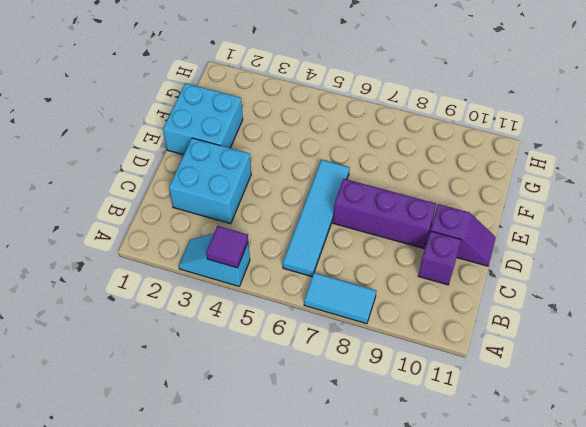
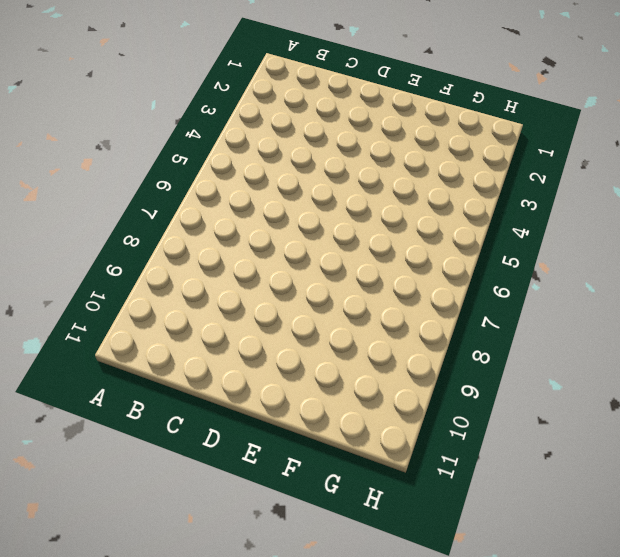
none -> cyan slope A3:A4 level 1 top 4
none -> cyan tile A7:A8 level 1

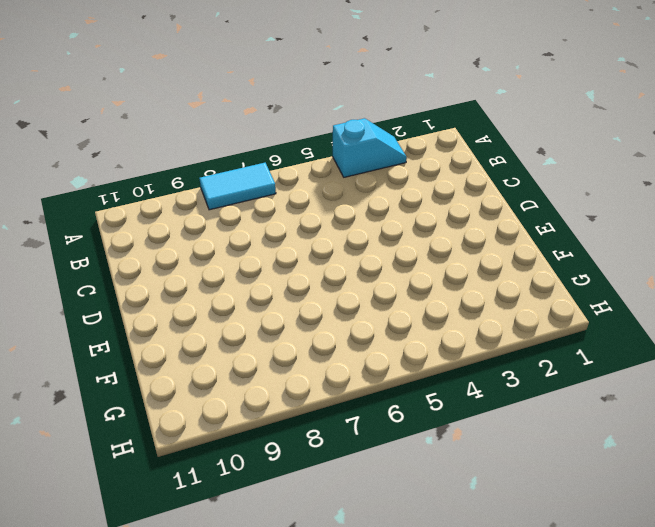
none -> cyan tile B6:E6 level 1
none -> cyan brick C2:D3 level 1

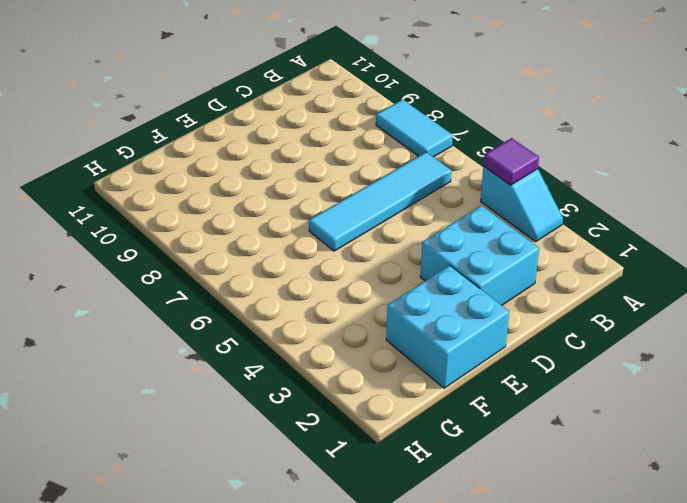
none -> purple brick C10 level 1
none -> purple brick D7:D9 level 1

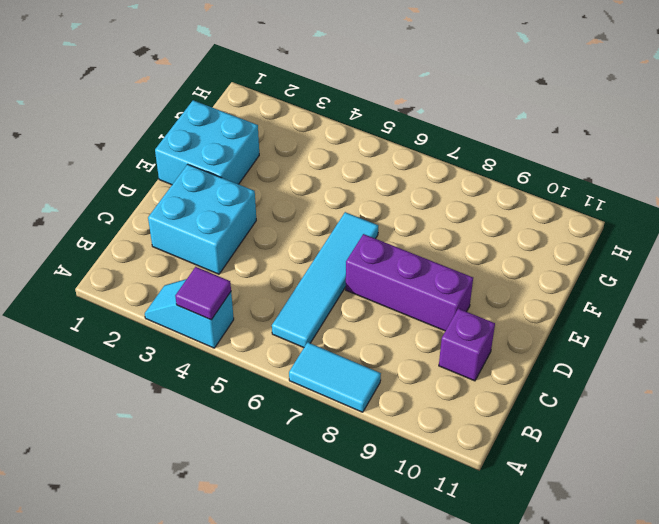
none -> purple slope D10:D11 level 1 top 10

